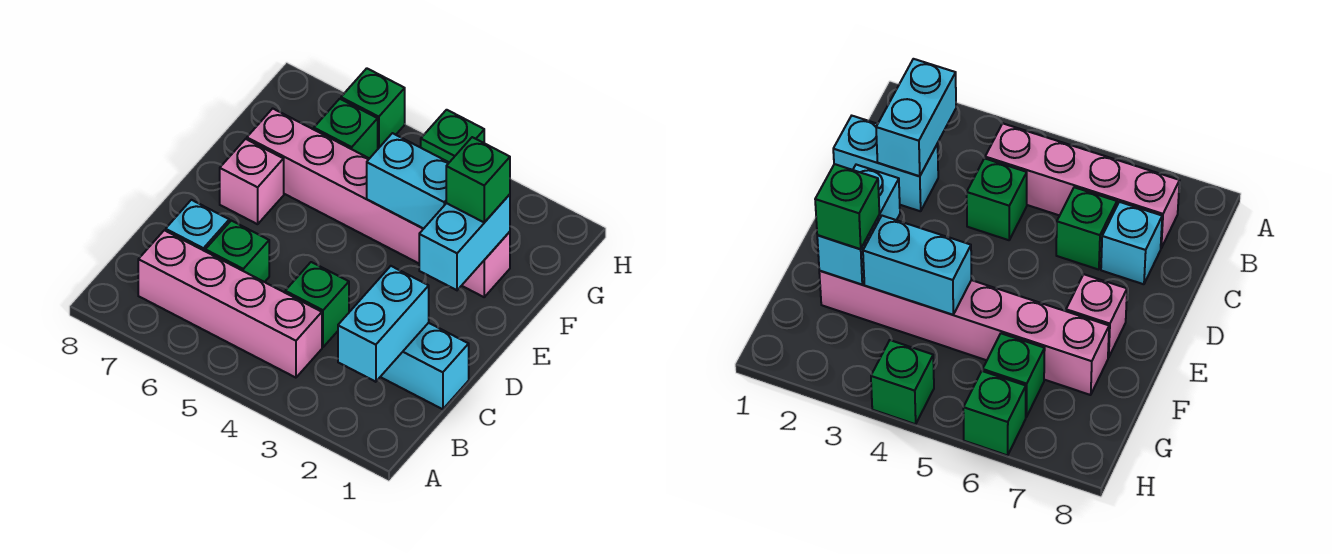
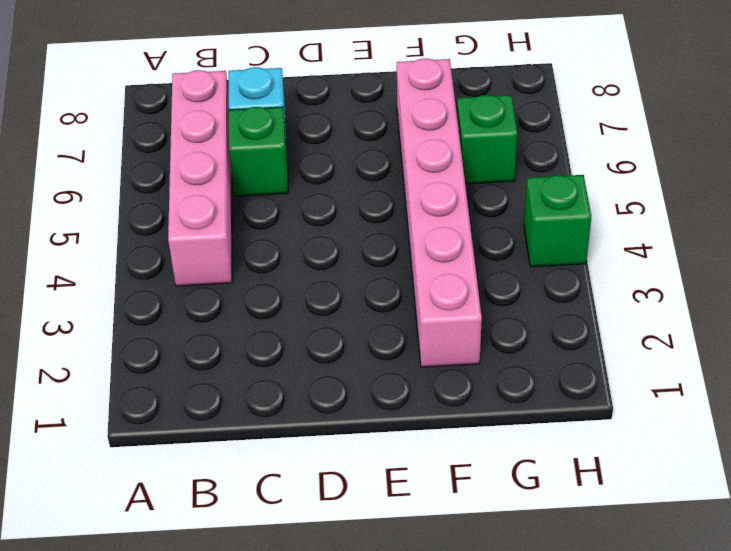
none -> cyan brick C1:C2 level 1
none -> green brick C4 level 1
none -> pink brick E7 level 1

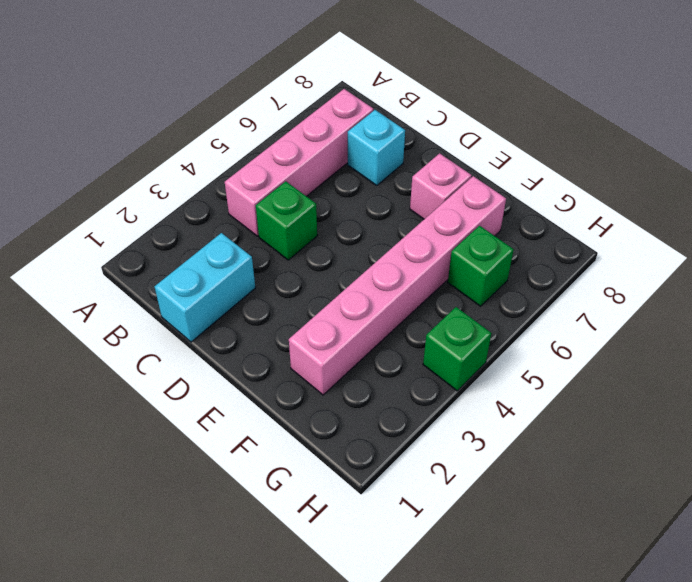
none -> green brick C6 level 1
none -> green brick H6 level 1
none -> cyan brick B2:C2 level 2

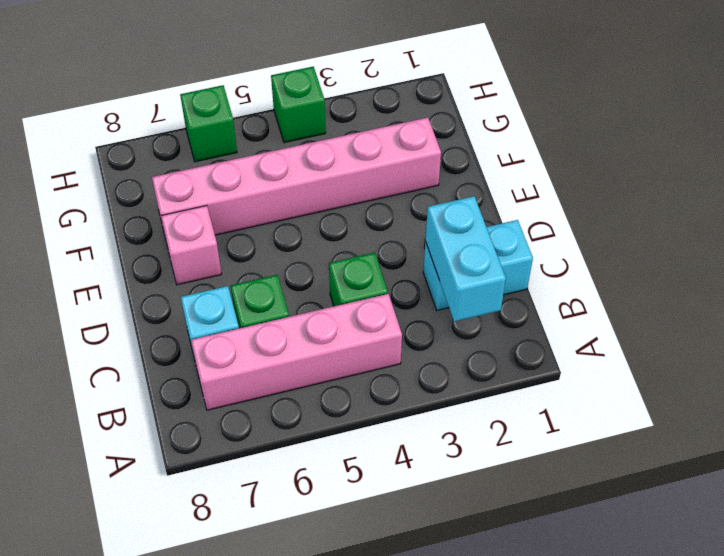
none -> green brick G6 level 1
none -> cyan brick E2:F2 level 2
none -> cyan brick F3:F4 level 2

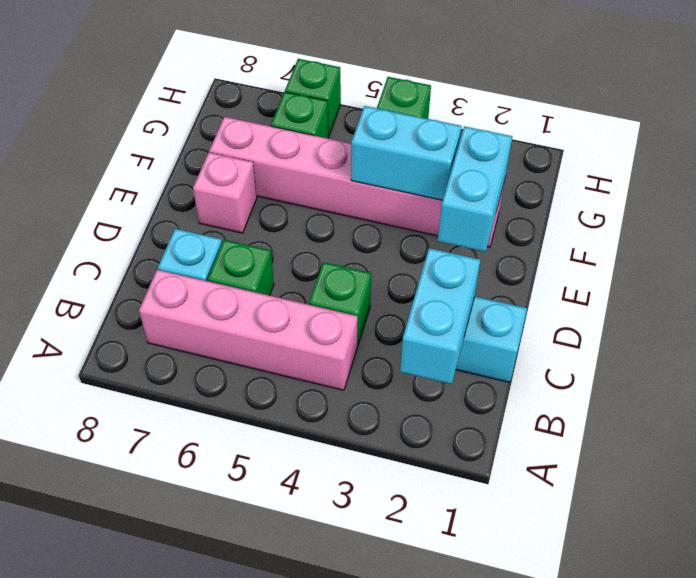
none -> green brick F2 level 3

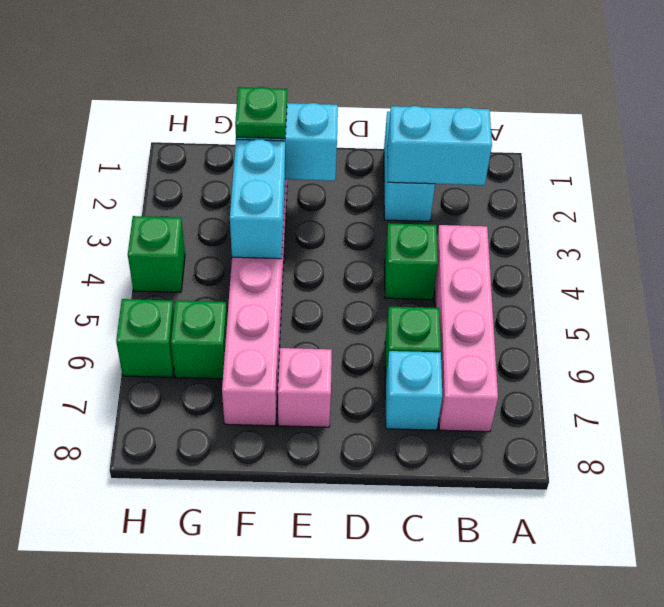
green plate F2 level 3 -> green brick F2 level 3

